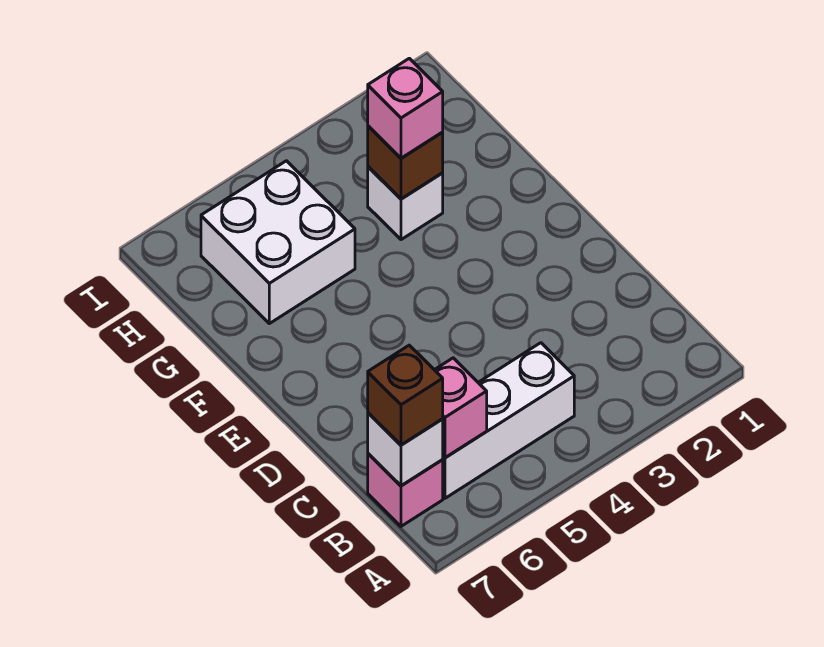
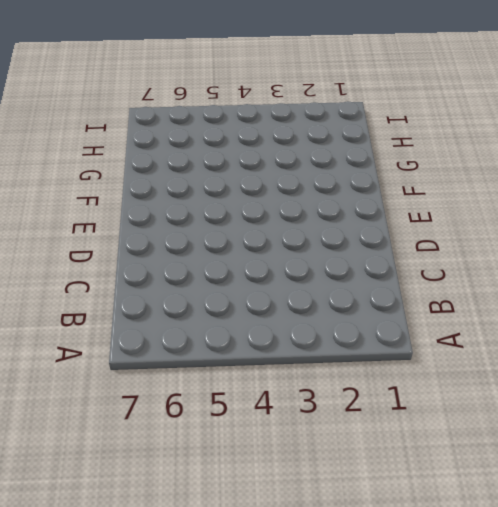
none -> white brick B4:B6 level 1
none -> pink brick B7 level 1

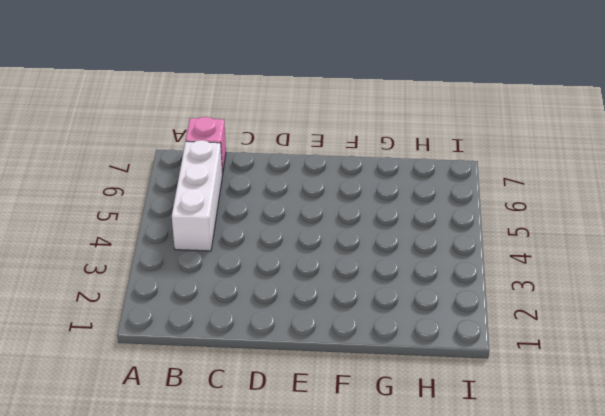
none -> white brick G3 level 1
none -> white brick G5:H6 level 1

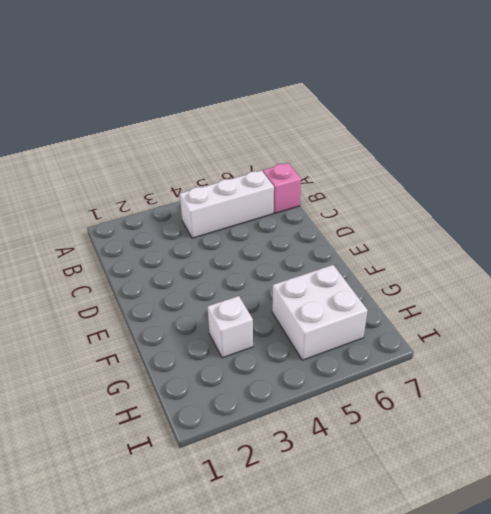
none -> pink brick B6 level 2
none -> white brick B7 level 2

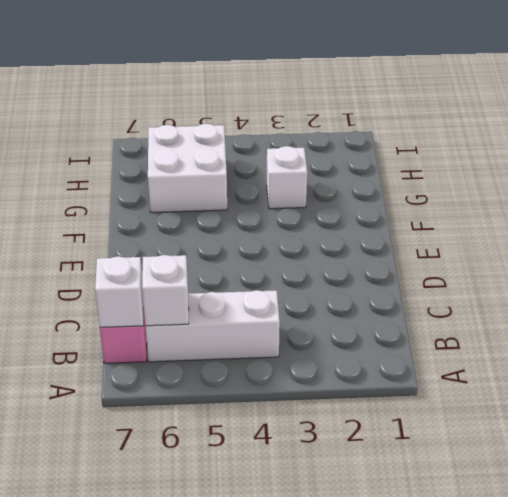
white brick B6 level 2 -> pink brick B6 level 2
none -> brown brick G3 level 2
none -> brown brick B7 level 3

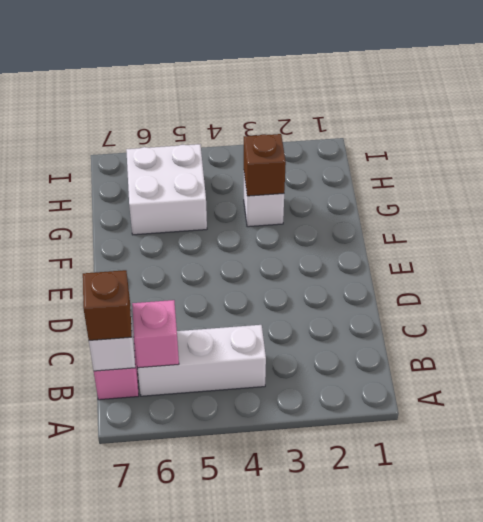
none -> pink brick G3 level 3

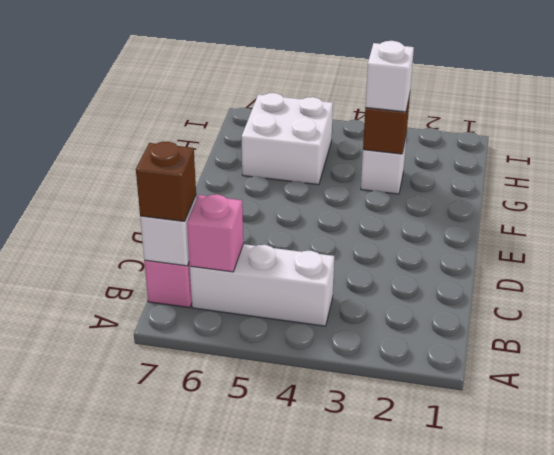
white brick G3 level 3 -> pink brick G3 level 3

